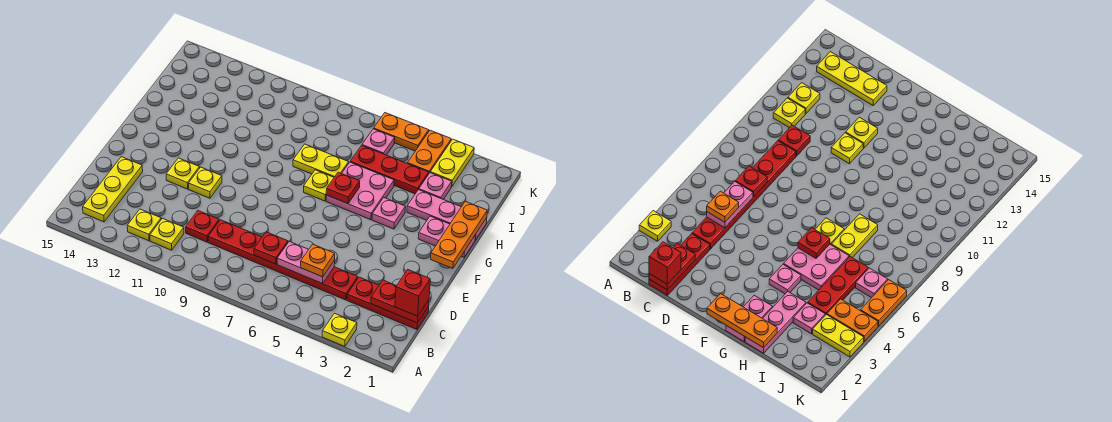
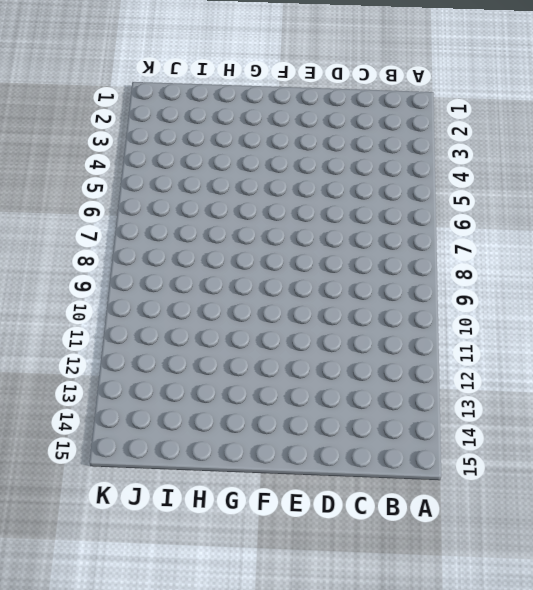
none -> yellow plate A3 level 1
none -> yellow plate B11 level 1
none -> yellow plate B12 level 1

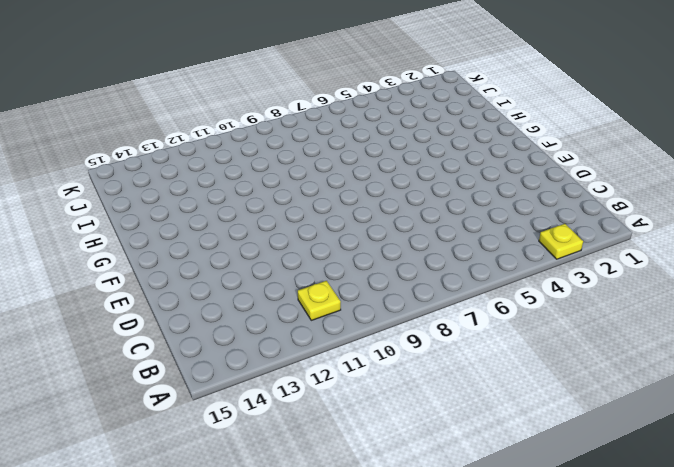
none -> yellow plate B12 level 1
none -> yellow plate B14:D14 level 1
none -> red plate C1:C3 level 1

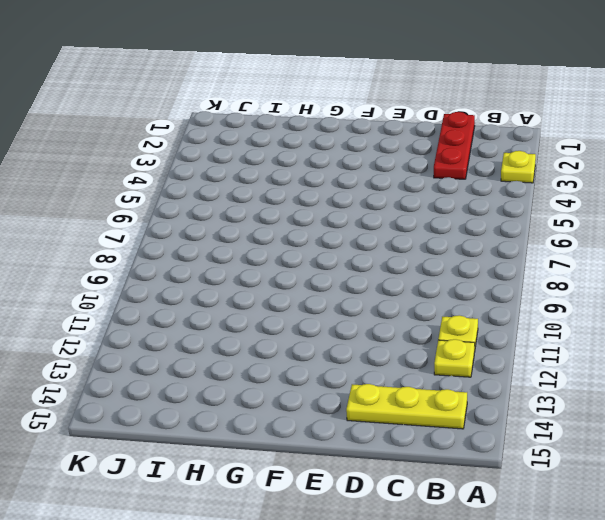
none -> red plate C4:C9 level 1
none -> red plate C10 level 1
none -> yellow plate E11 level 1

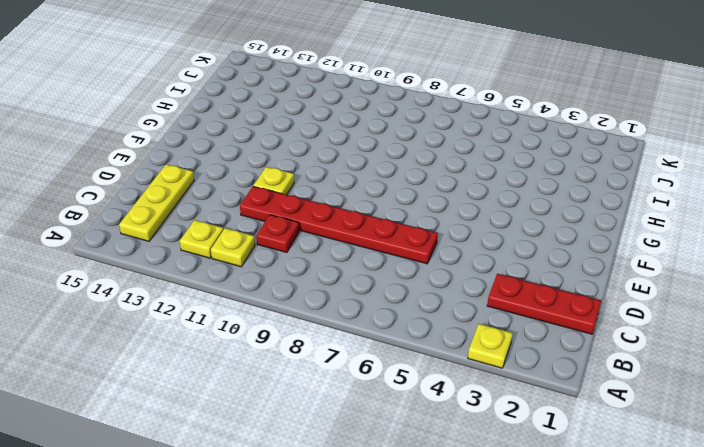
red plate D6:D11 level 1 -> red plate C4:C9 level 1
none -> yellow plate E12 level 1
none -> pink plate G1:G2 level 1
none -> pink plate G4 level 1

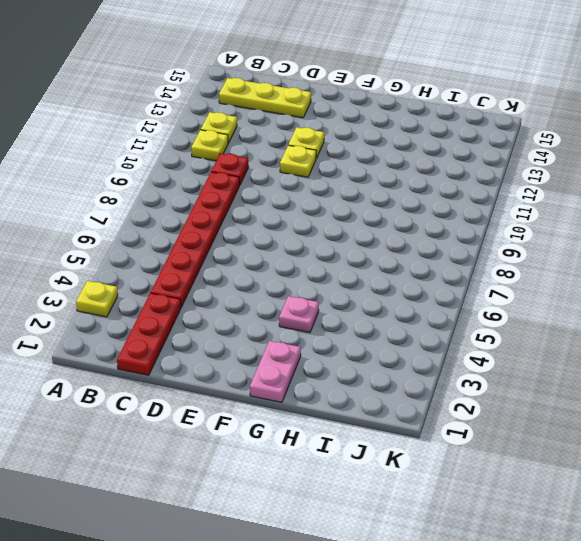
none -> pink plate G5:H6 level 1
none -> yellow plate G7 level 1
none -> pink plate H1:H3 level 1

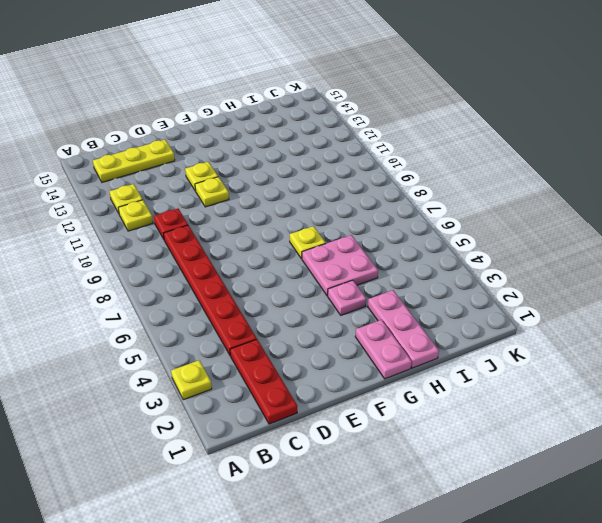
none -> yellow plate H7:H8 level 1
none -> pink plate I3 level 1
none -> red plate I4:I6 level 1

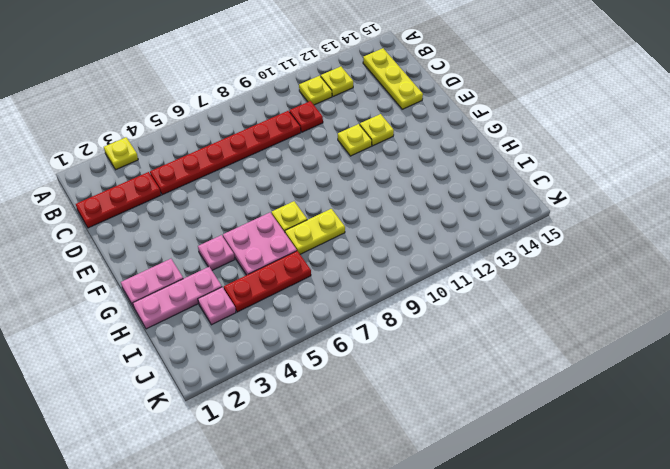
none -> yellow plate J3:K3 level 1
none -> orange plate J4:K4 level 1
none -> pink plate J6 level 1

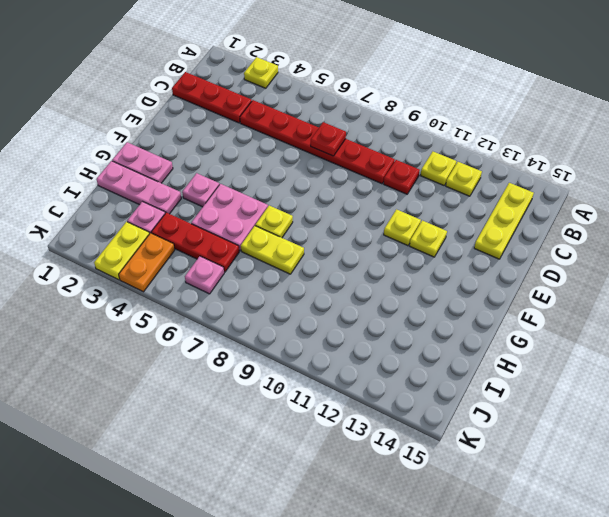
none -> orange plate K5:K6 level 1
none -> red plate C1:C2 level 2
none -> pink plate C5:C6 level 2

